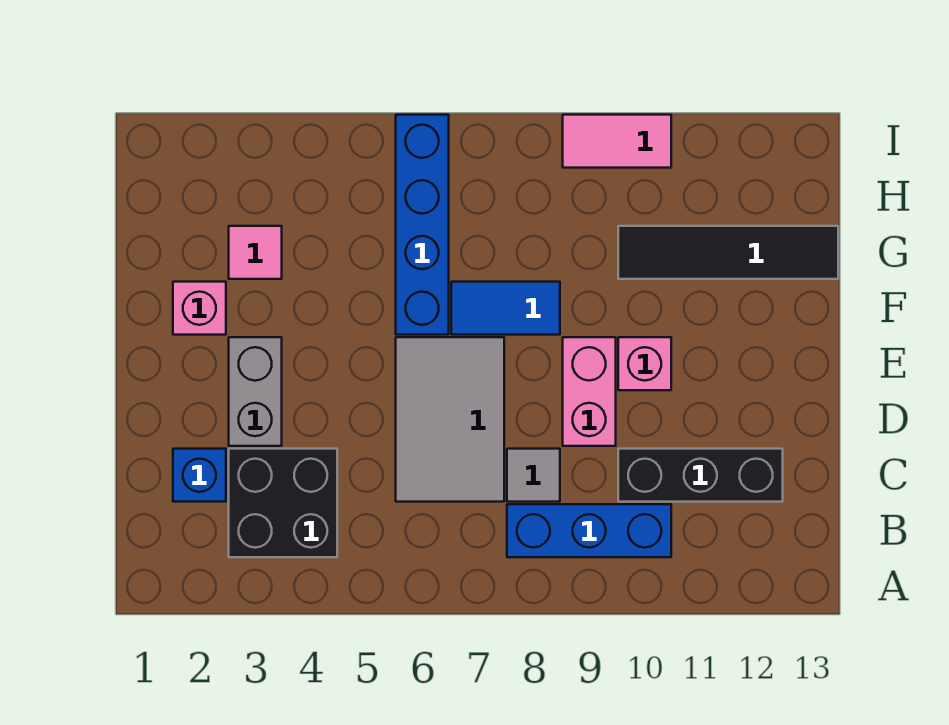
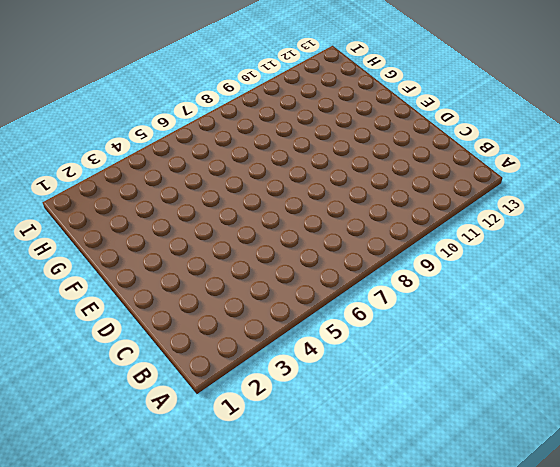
none -> black brick B3:C4 level 1
none -> blue brick B8:B10 level 1
none -> blue brick C2 level 1

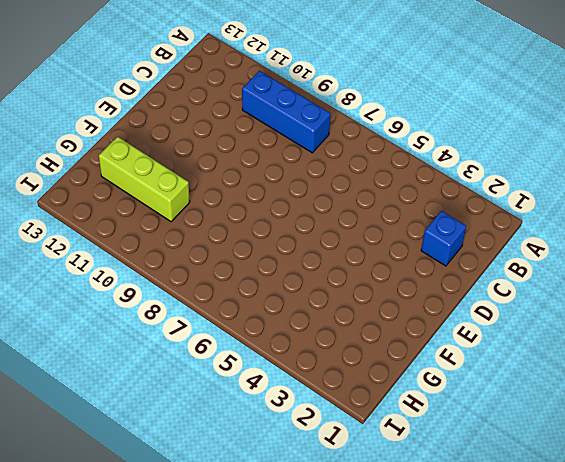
lime brick G10:G12 level 1 -> black tile G10:G13 level 1
none -> black brick B3:C4 level 1
none -> grey tile C6:E7 level 1
none -> grey tile C8 level 1

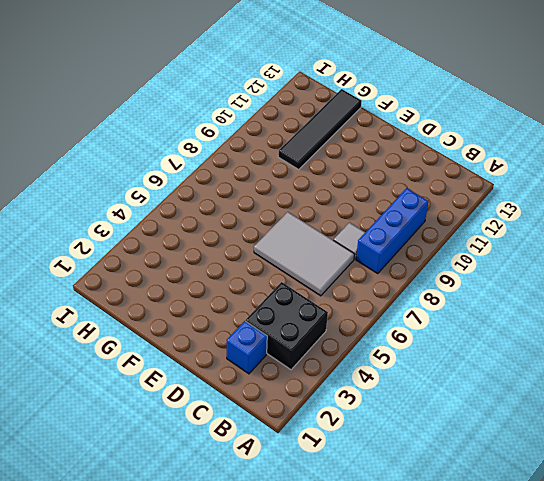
none -> black brick C10:C12 level 1
none -> grey brick D3:E3 level 1
none -> pink brick D9:E9 level 1

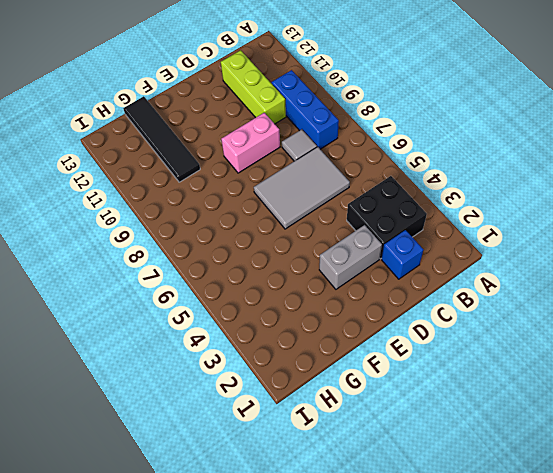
lime brick C10:C12 level 1 -> black brick C10:C12 level 1
none -> pink brick E10 level 1
none -> pink brick F2 level 1
none -> blue brick F6:I6 level 1

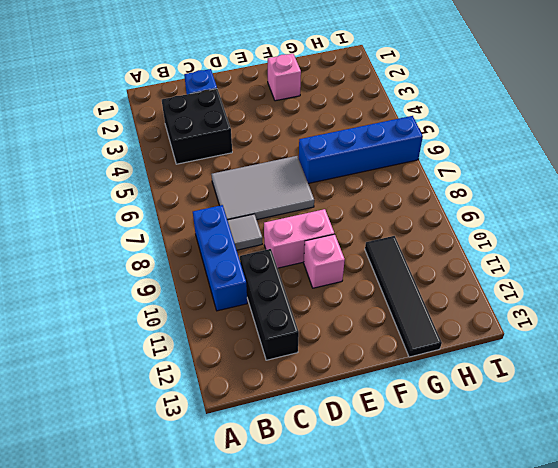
none -> grey brick D3:E3 level 1
none -> blue tile F7:F8 level 1
none -> pink tile G3 level 1

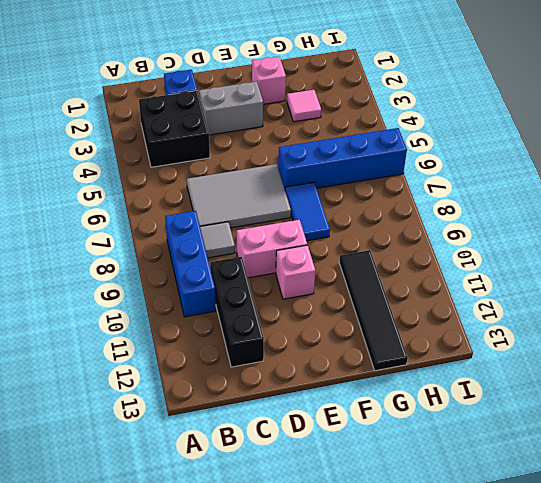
none -> pink tile I9:I10 level 1

